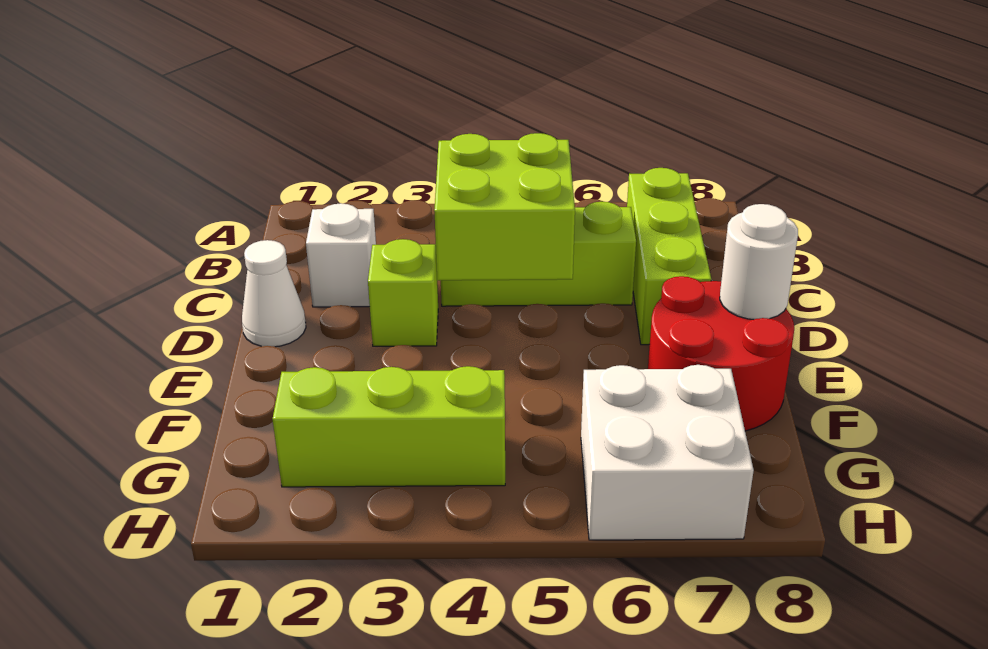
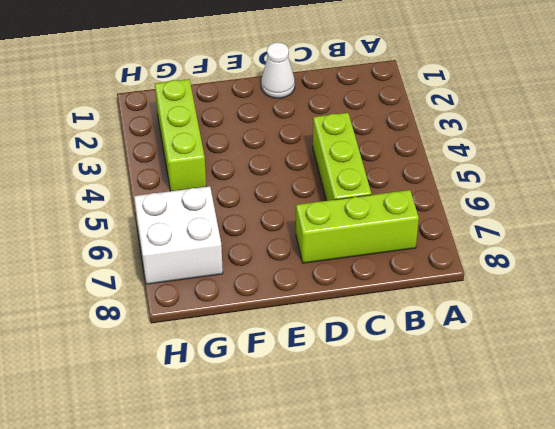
none -> white brick C2 level 1
none -> lime brick D3 level 1

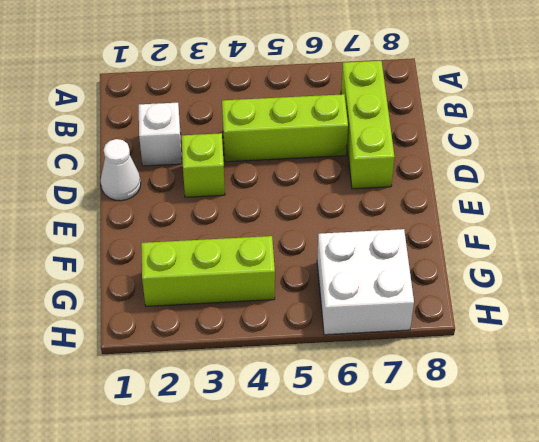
none -> red round brick E7:F8 level 1
none -> lime brick C4:D5 level 2

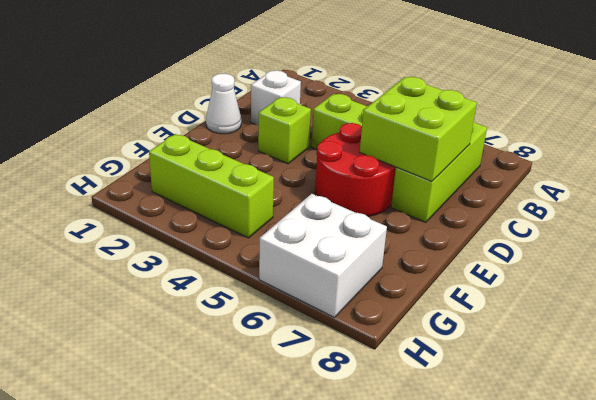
lime brick C6:D7 level 2 -> lime brick C4:D5 level 2
red round brick D5:E6 level 1 -> red round brick E7:F8 level 1
none -> white round brick E8 level 2

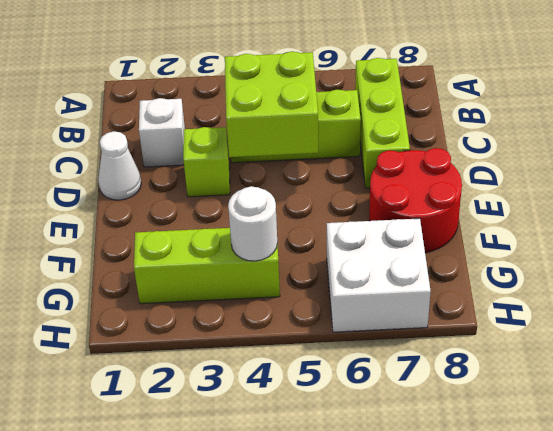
white round brick G4 level 2 -> white round brick E8 level 2

